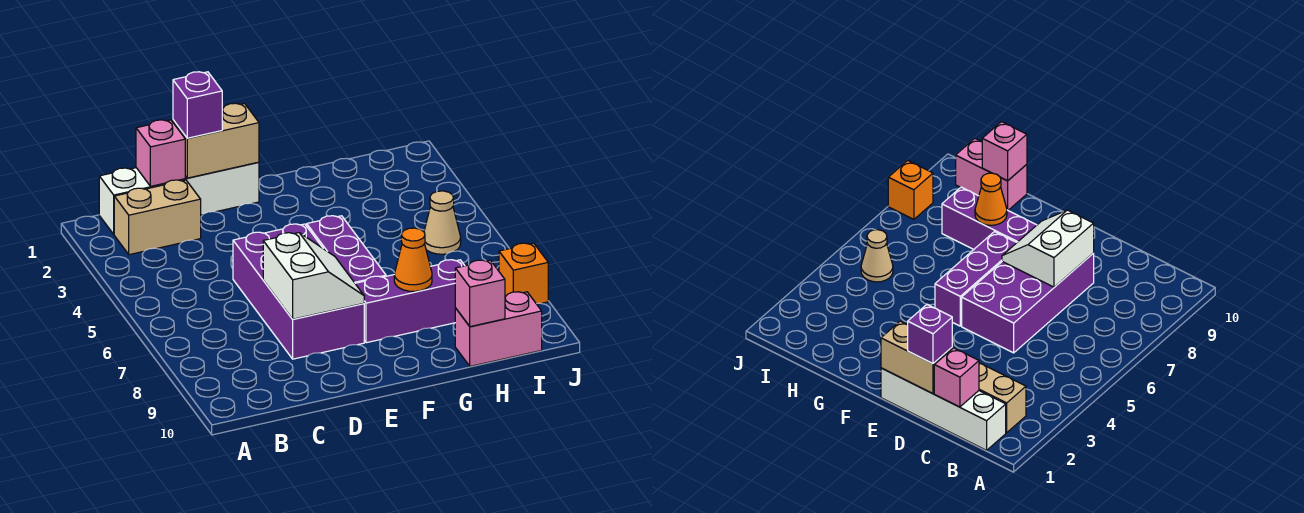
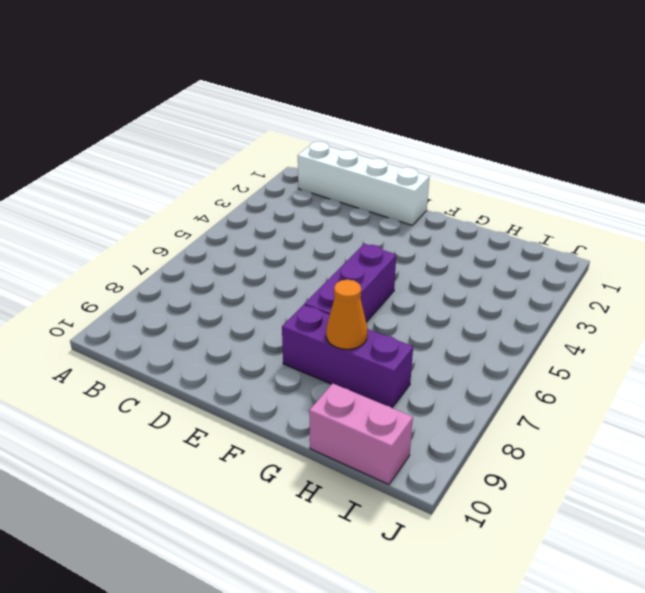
none -> tan brick B2:C2 level 1
none -> purple brick D5:E8 level 1
none -> tan cone I5 level 1

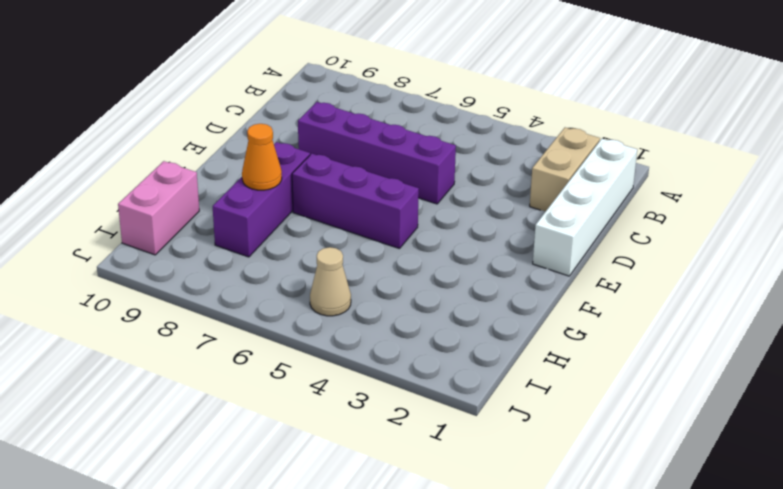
purple brick D5:D8 level 1 -> purple brick D5:E8 level 1
none -> orange brick J8 level 1
none -> pink brick C1 level 2
none -> tan brick D1:E1 level 2

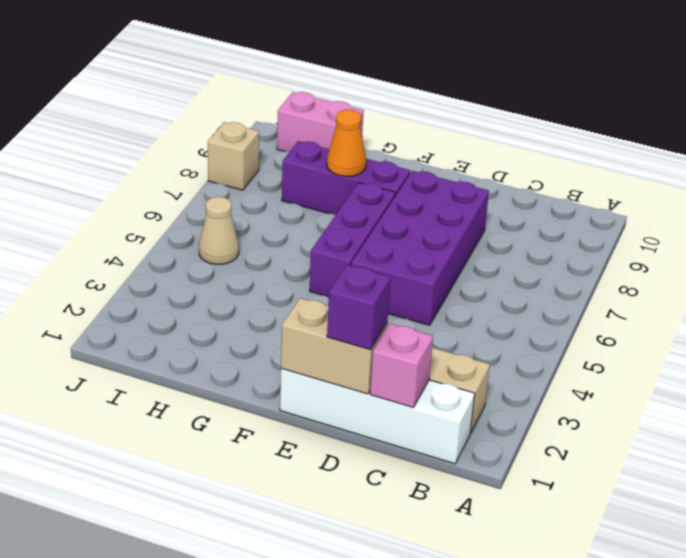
tan brick J8 level 1 -> orange brick J8 level 1
none -> white slope D7:E8 level 2 top D
none -> pink brick H10 level 2

